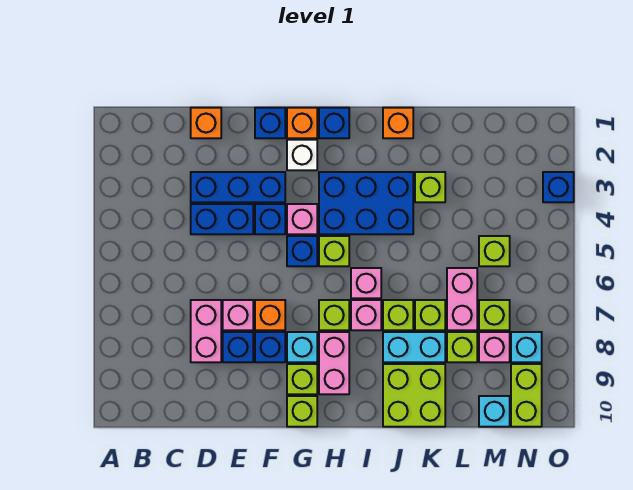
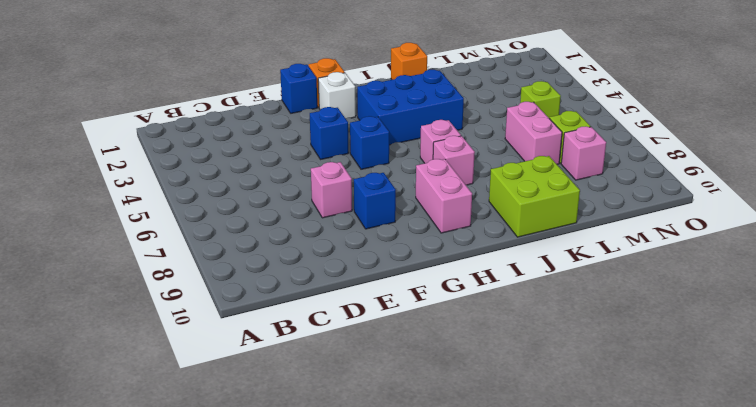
none -> orange brick D1 level 1
none -> blue brick D3:F3 level 1
none -> blue brick D4:E4 level 1
none -> pink brick D7:D8 level 1

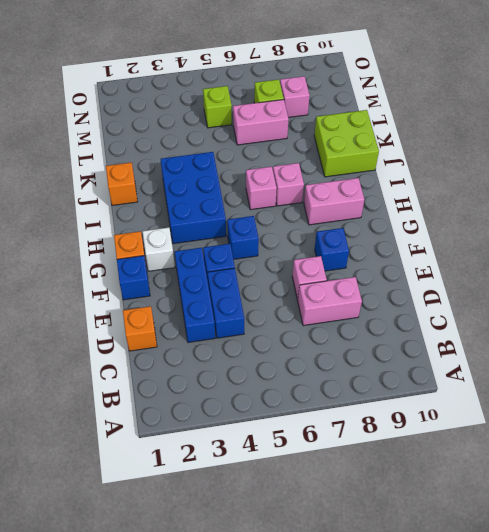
none -> blue brick E8 level 1
none -> orange brick F7 level 1
none -> pink brick G4 level 1
none -> cyan brick G8 level 1

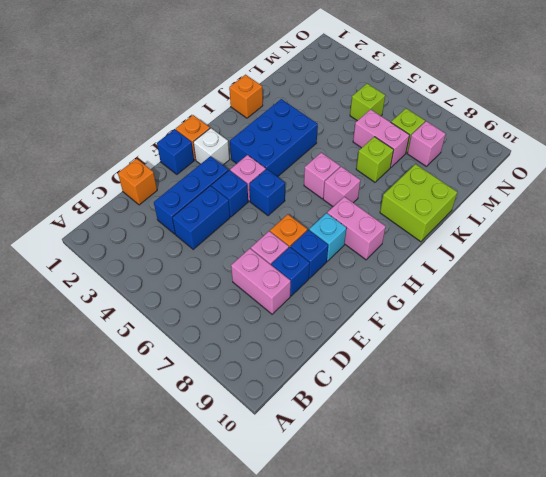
none -> lime brick G9 level 1
none -> lime brick G10 level 1
none -> blue brick H1 level 1
none -> lime brick H5 level 1

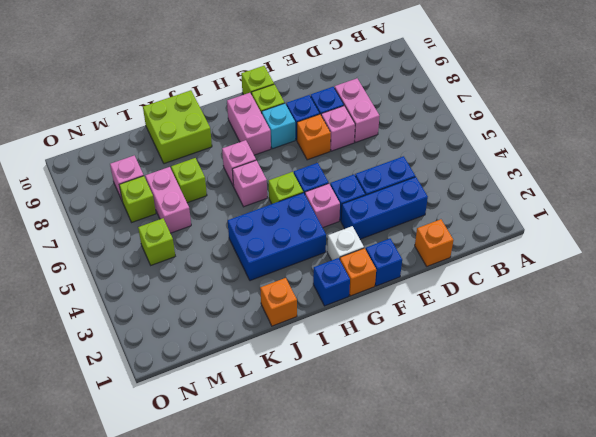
none -> lime brick H7 level 1
none -> lime brick J7 level 1
none -> cyan brick J8:K8 level 1
none -> lime brick K3 level 1

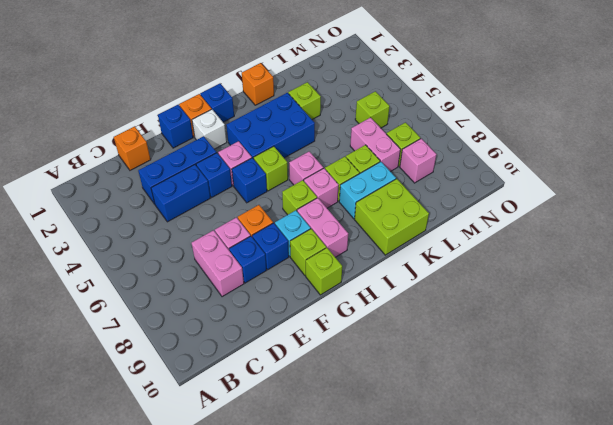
none -> lime brick L8 level 1
none -> cyan brick M10 level 1
none -> cyan brick N8 level 1
none -> lime brick N9:N10 level 1

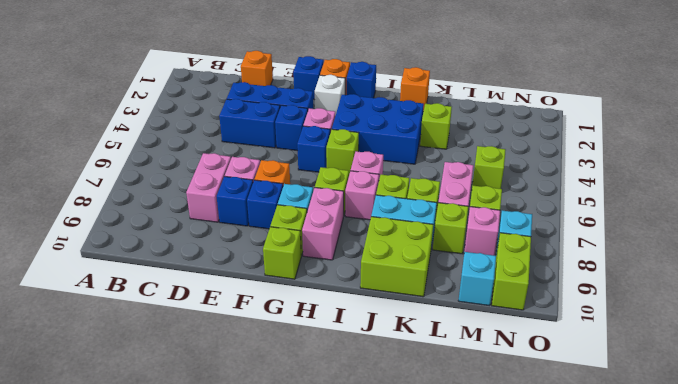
none -> blue brick O3 level 1

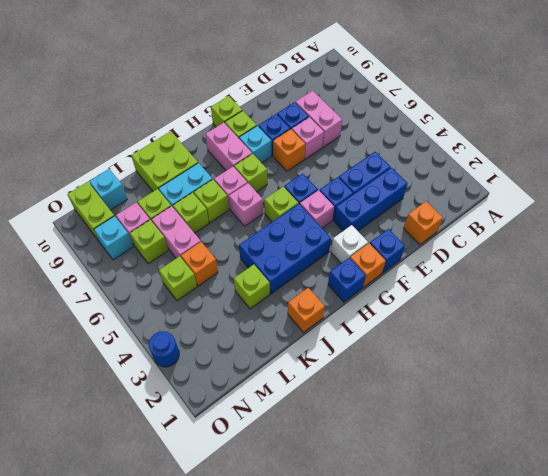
orange brick L5 level 1 -> none
blue round brick O3 level 1 -> blue brick O3 level 1

